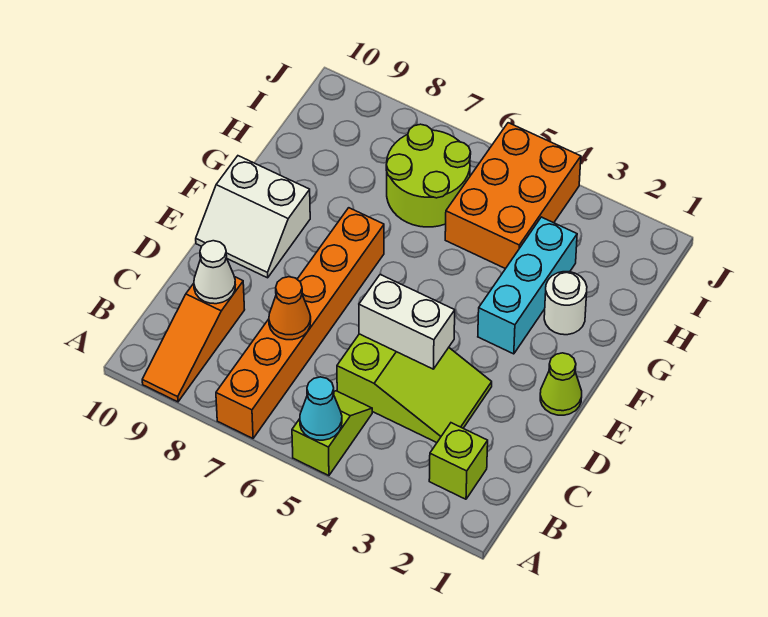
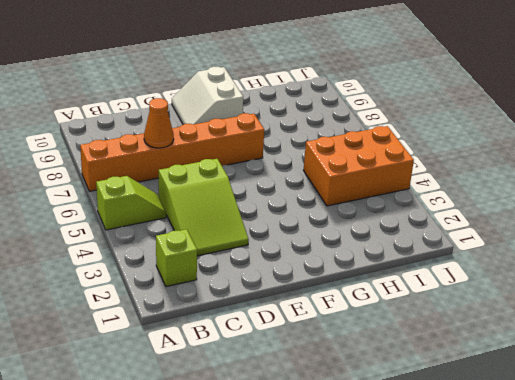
none -> orange slope A9:C9 level 1 top C
none -> lime cone E1 level 1
none -> cyan brick F3:H3 level 1

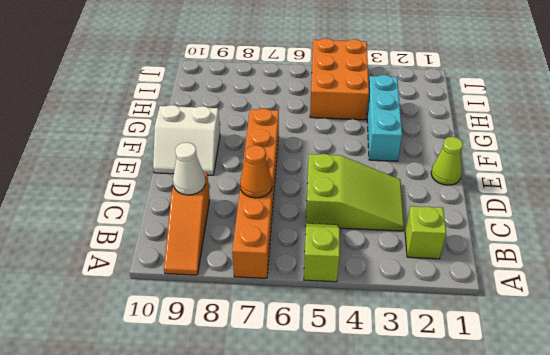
none -> white round brick G2 level 1
none -> lime round brick H6:I7 level 1
none -> cyan cone A5 level 2

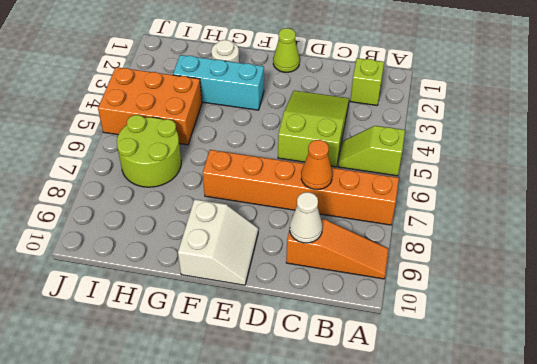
none -> cyan cone A5 level 2
none -> white brick D4:D5 level 2

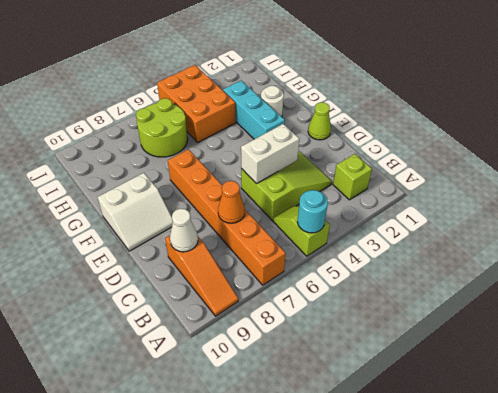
cyan round brick A5 level 2 -> cyan cone A5 level 2

